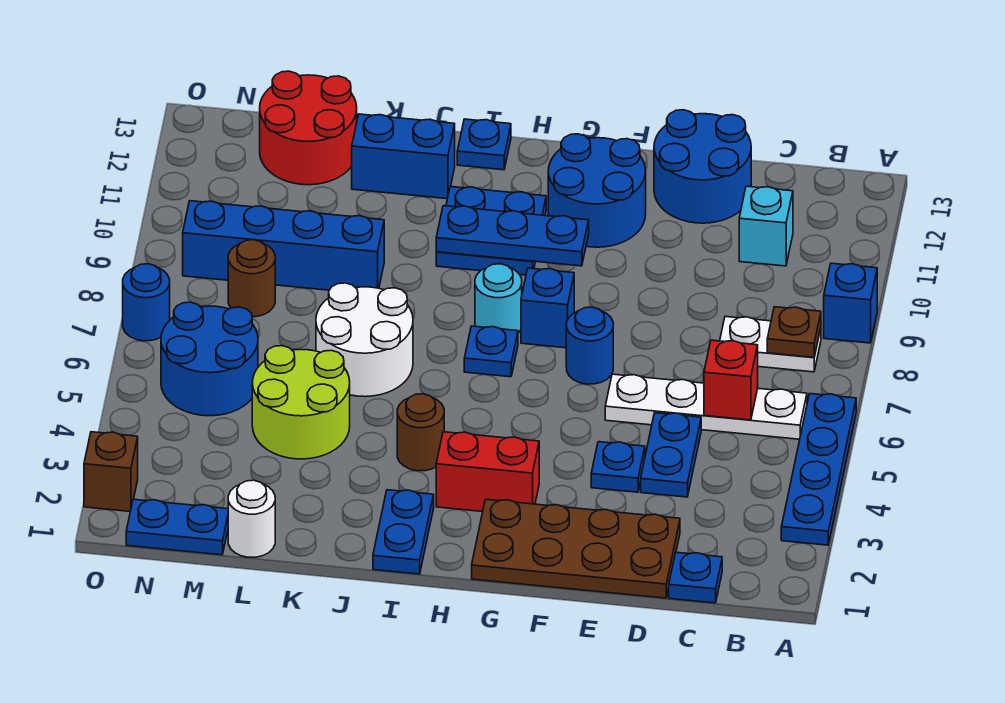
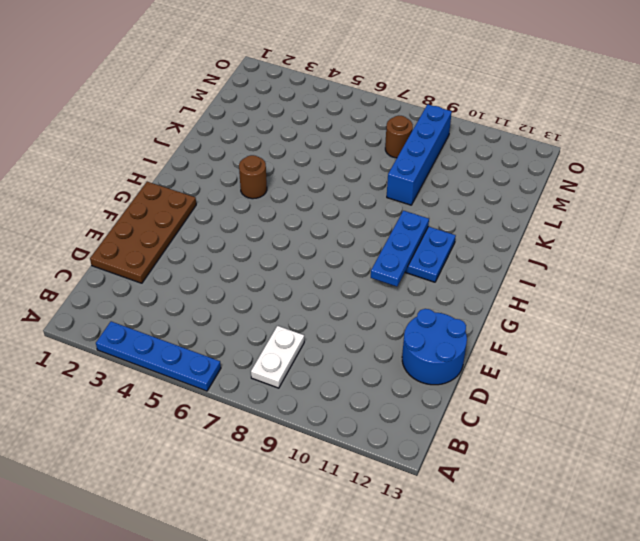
none -> blue brick A9 level 1
none -> white plate B6:E6 level 1
none -> blue plate C1 level 1
none -> cyan brick C11 level 1

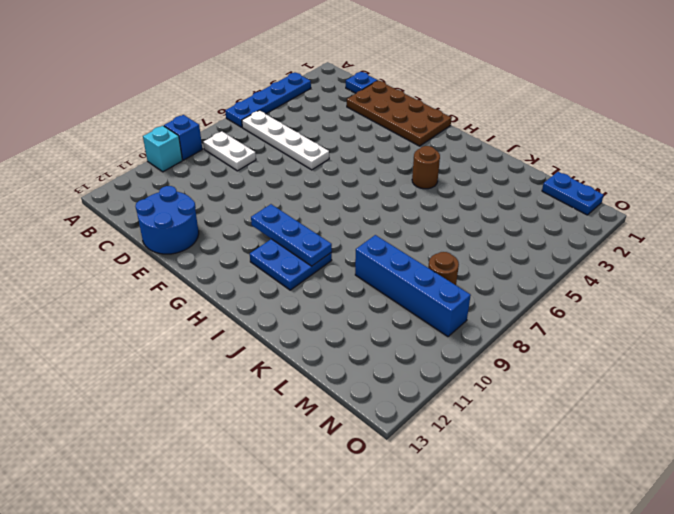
cyan brick A10 level 1 -> cyan brick C11 level 1
none -> blue plate D4:D5 level 1
none -> blue plate E4 level 1
none -> blue round brick F7 level 1
none -> blue round brick F11:G12 level 1

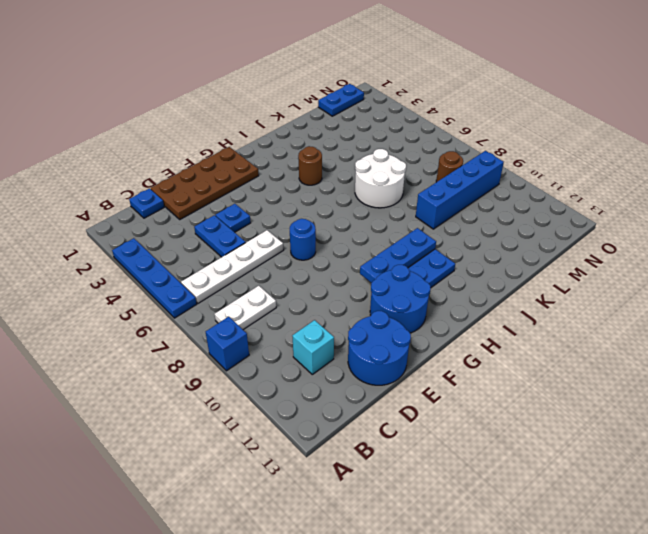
none -> red brick G3:H3 level 1
none -> blue brick G8 level 1
none -> blue plate H7 level 1
none -> cyan round brick H8 level 1

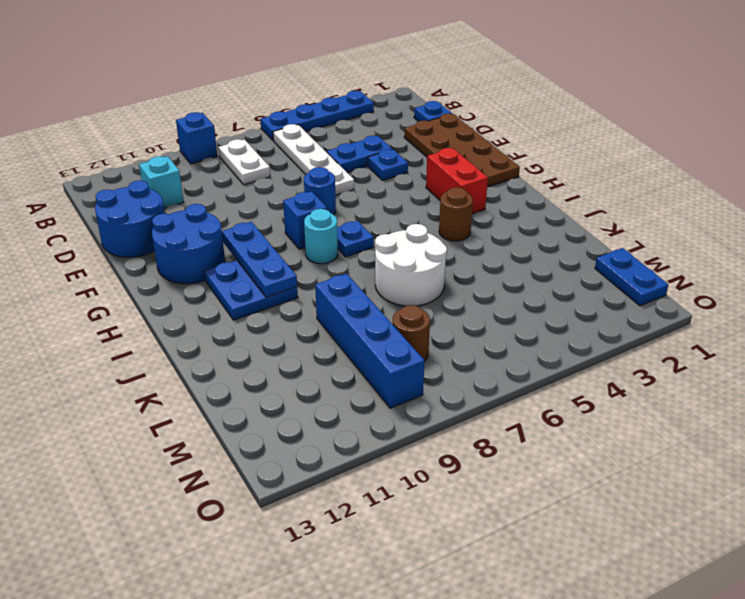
none -> blue plate I1:I2 level 1
none -> blue plate I13 level 1
none -> blue brick J12:K12 level 1
none -> lime round brick K4:L5 level 1

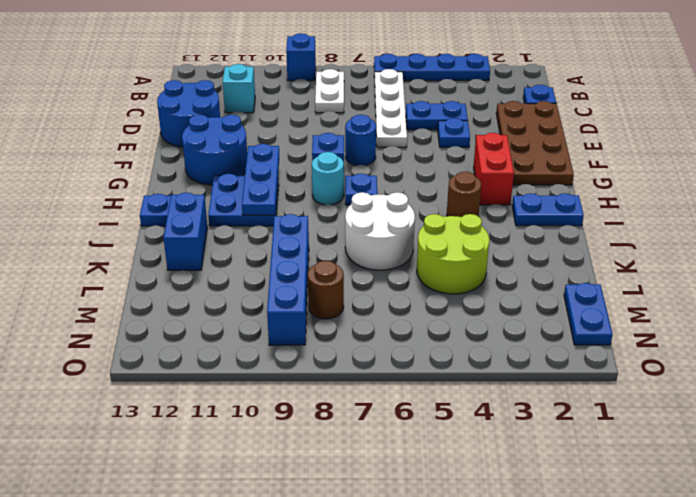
none -> white round brick L1 level 1
none -> red round brick L12:M13 level 1
none -> blue round brick M5:N6 level 1
none -> brown brick O2 level 1

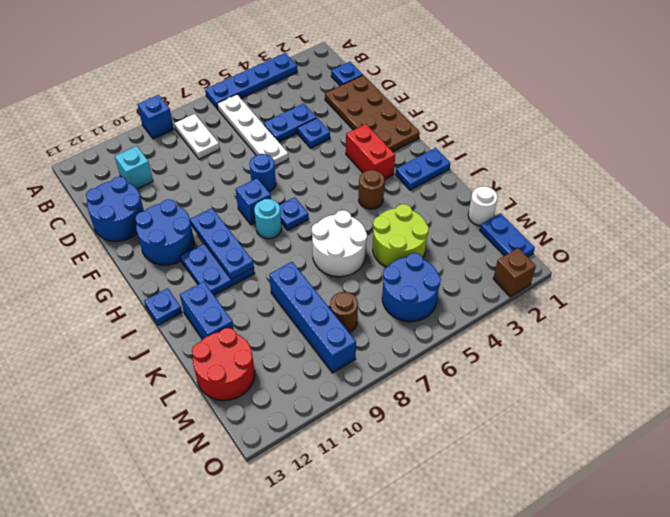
none -> blue round brick O7 level 1
none -> brown plate B8 level 2
none -> red brick C6 level 2

